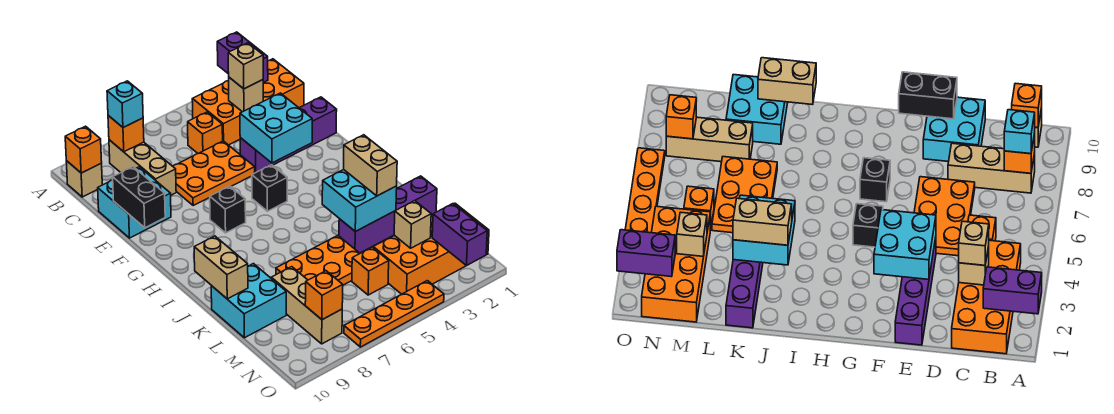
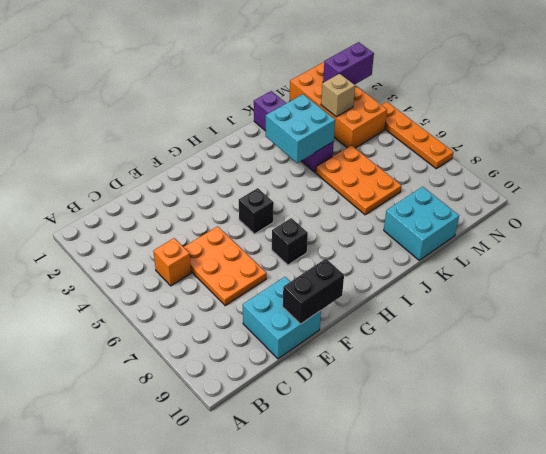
none -> orange brick B1:C4 level 1
none -> tan brick B8:D8 level 1
none -> tan brick B10 level 1
none -> purple brick E1:E4 level 1

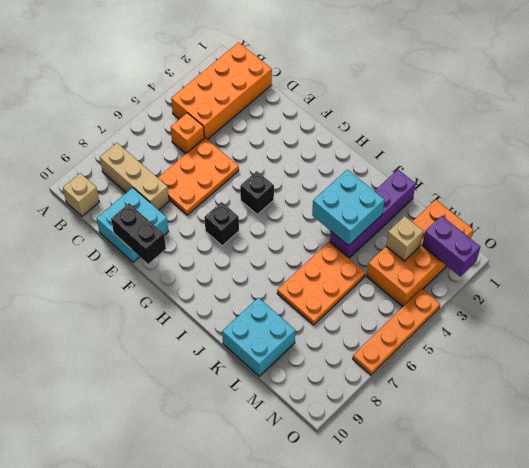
none -> purple brick E1:E4 level 1
none -> tan brick L8:N8 level 1
none -> orange brick M5 level 1
none -> purple brick A2:B2 level 2

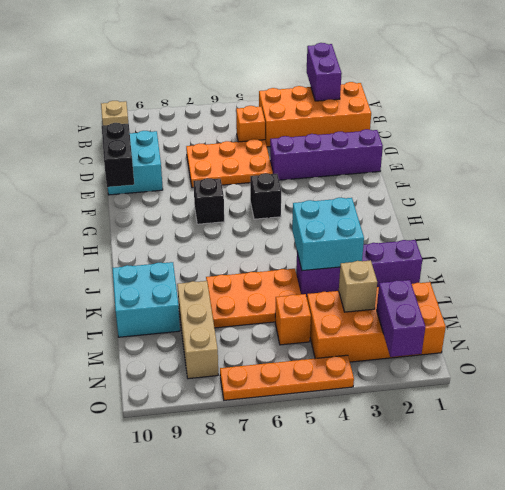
none -> tan brick B8:D8 level 1
none -> orange brick B8 level 2
none -> orange brick B10 level 2
none -> tan brick C3 level 2

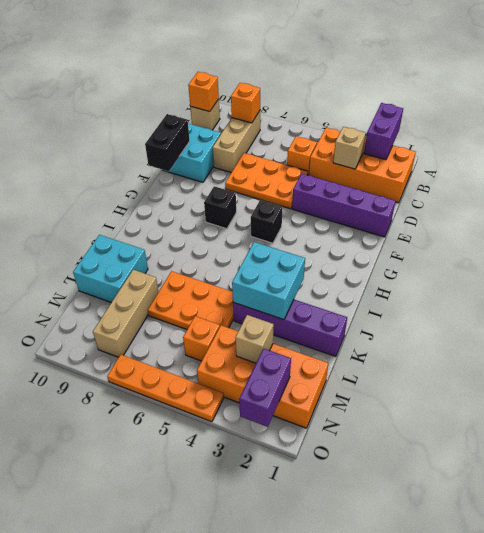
none -> cyan brick E3:F4 level 2
none -> tan brick J10:K10 level 2
none -> orange brick N8 level 2
none -> cyan brick B8 level 3

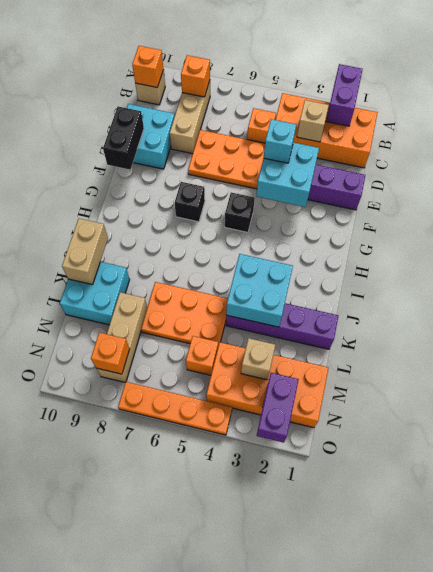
cyan brick E4 level 3 -> cyan brick B8 level 3
none -> tan brick C3 level 3
none -> tan brick J3:K3 level 3

